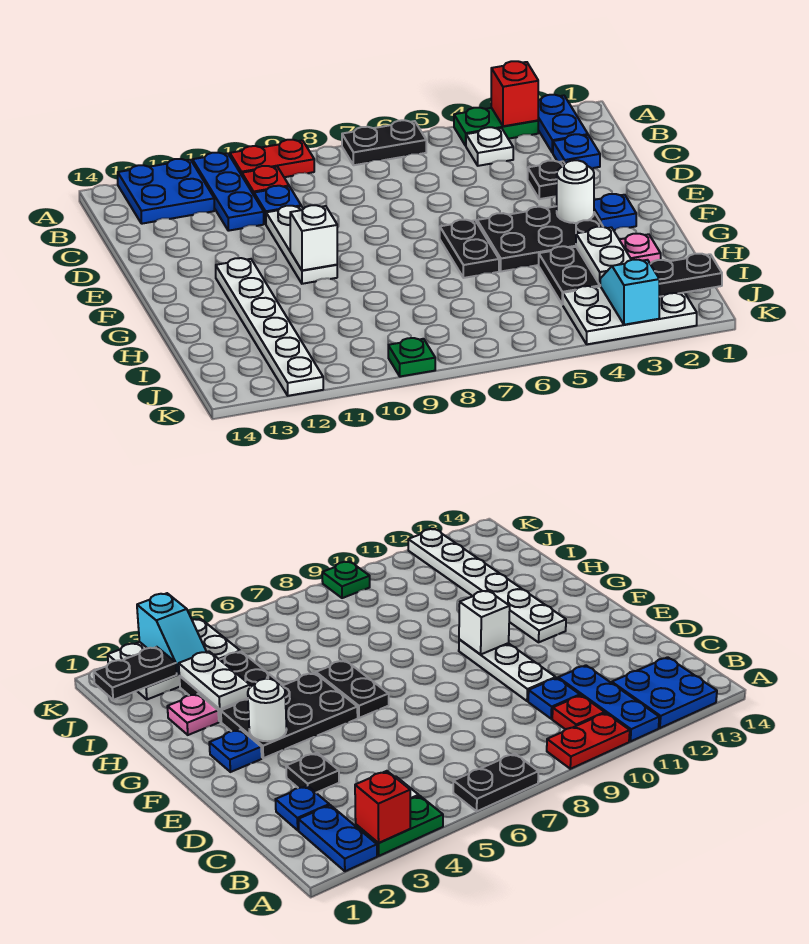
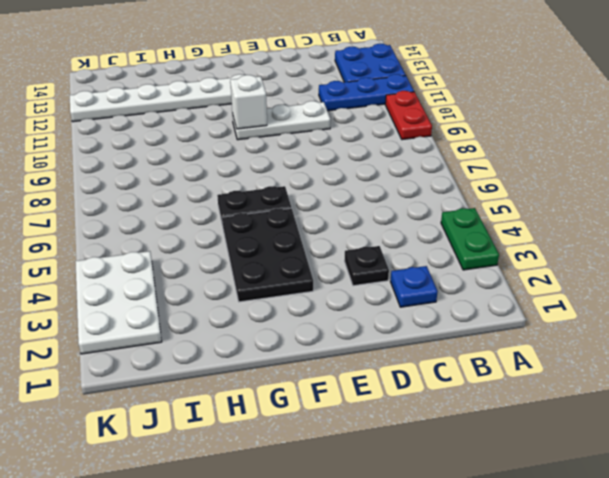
none -> blue plate A2:B2 level 1
none -> black plate A6:A7 level 1
none -> white plate B4 level 1

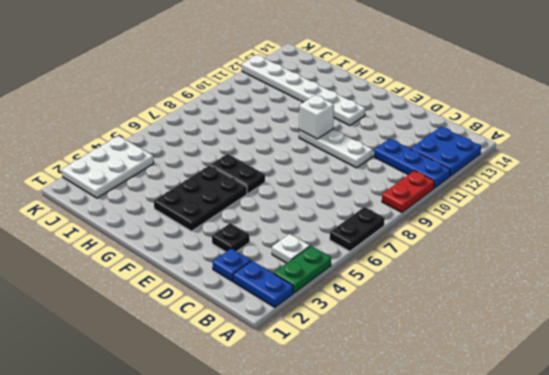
none -> red plate B10 level 1
none -> blue plate C10 level 1
none -> blue plate F2 level 1

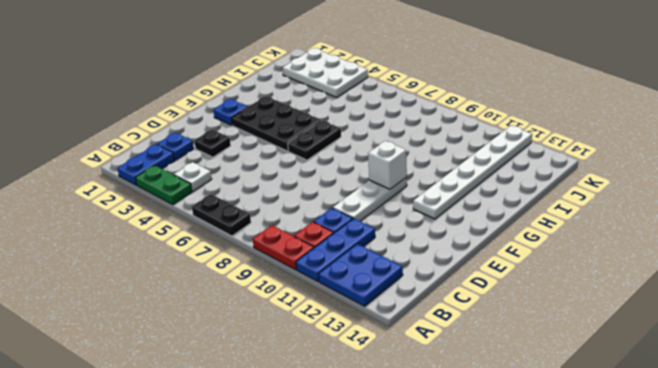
none -> pink plate H2 level 1
none -> black plate H3:I4 level 1
none -> green plate K9 level 1

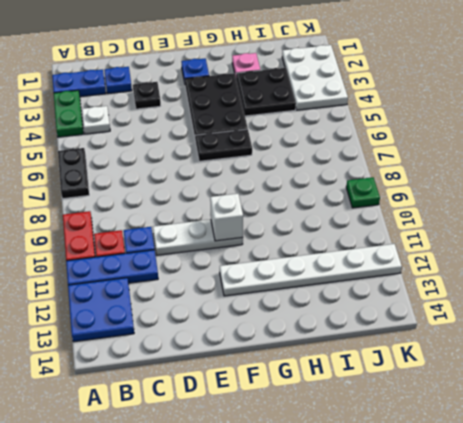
none -> red brick A3 level 2
none -> white round brick F3 level 2
none -> white plate H3:I3 level 2

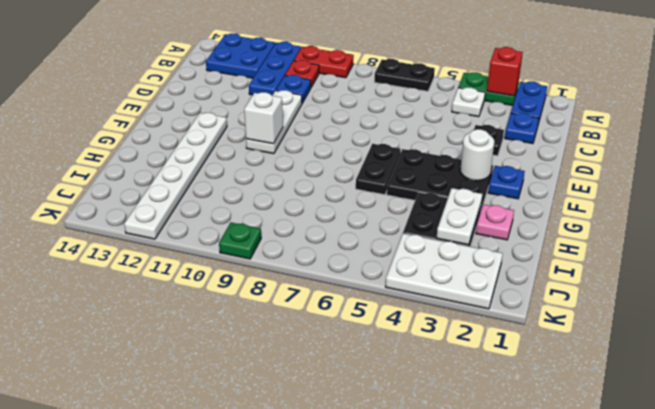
none -> black plate J1:J2 level 2
none -> cyan slope J3:K3 level 2 top K

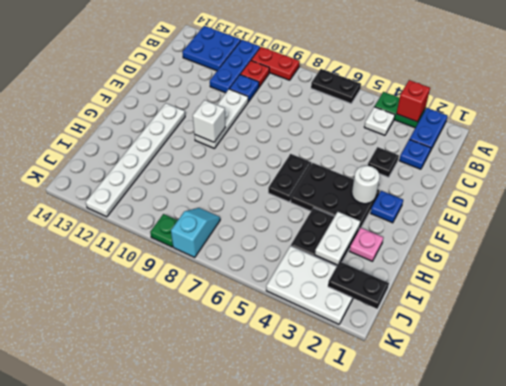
cyan slope J8:K8 level 1 top K -> cyan slope J3:K3 level 2 top K

